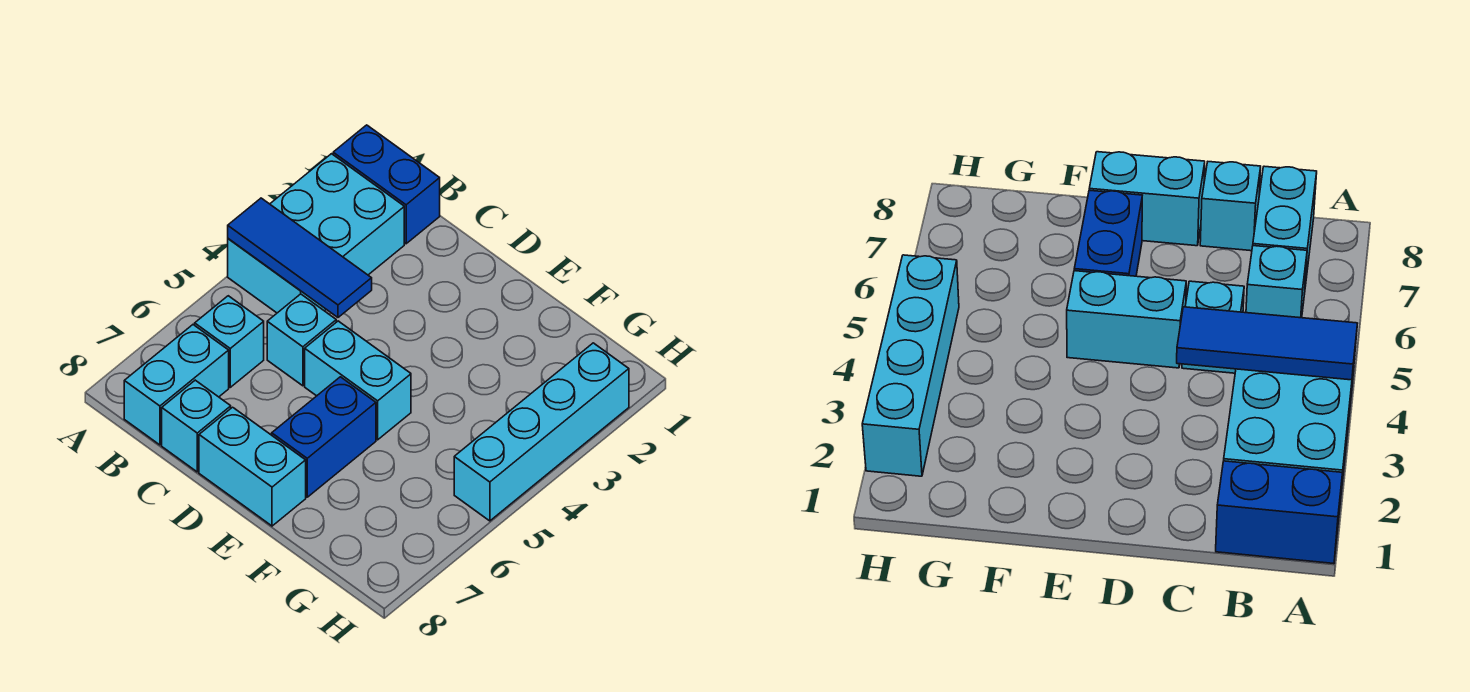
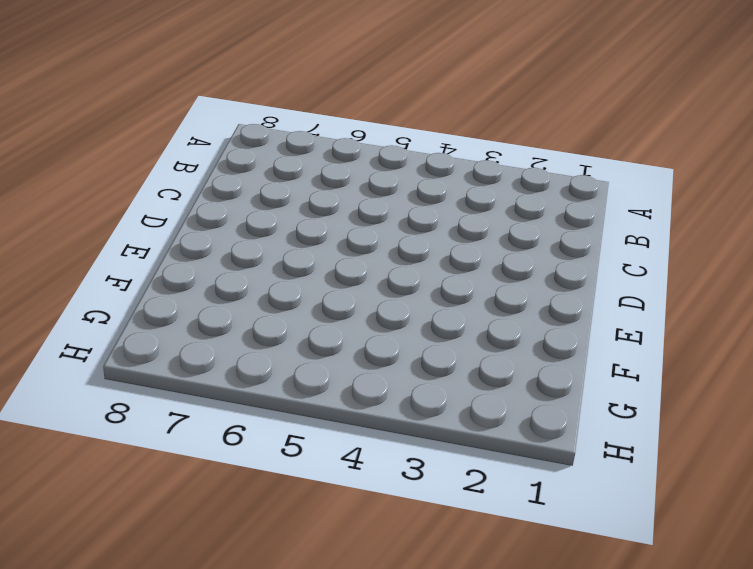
none -> blue brick A1:B1 level 1
none -> cyan brick A2:B4 level 1

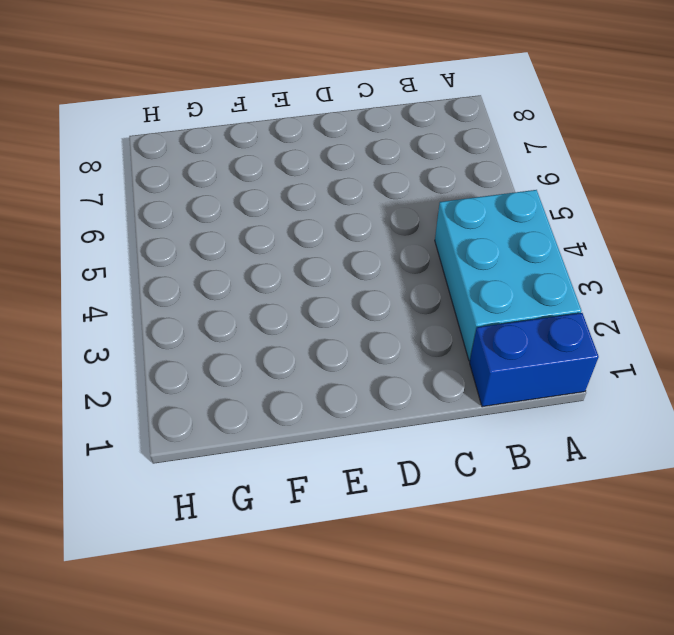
none -> cyan brick B6 level 1
none -> cyan brick B7:B8 level 1

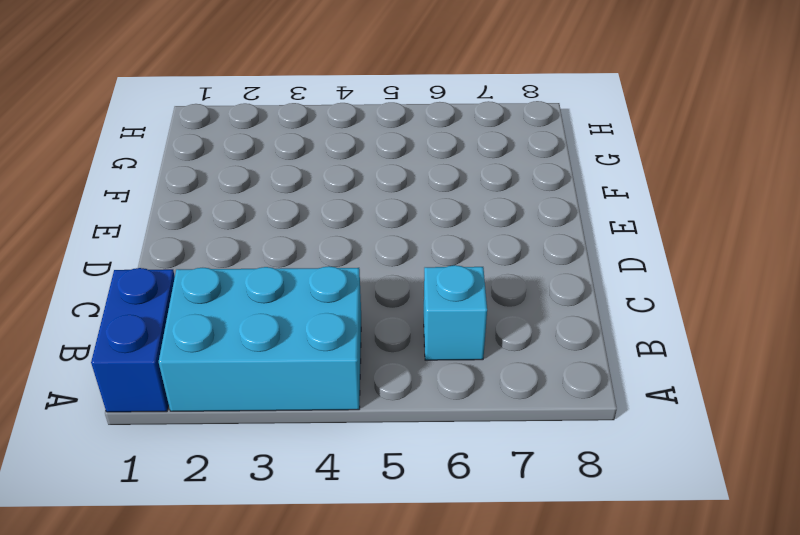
none -> cyan brick B7:B8 level 1
none -> cyan brick C5 level 1

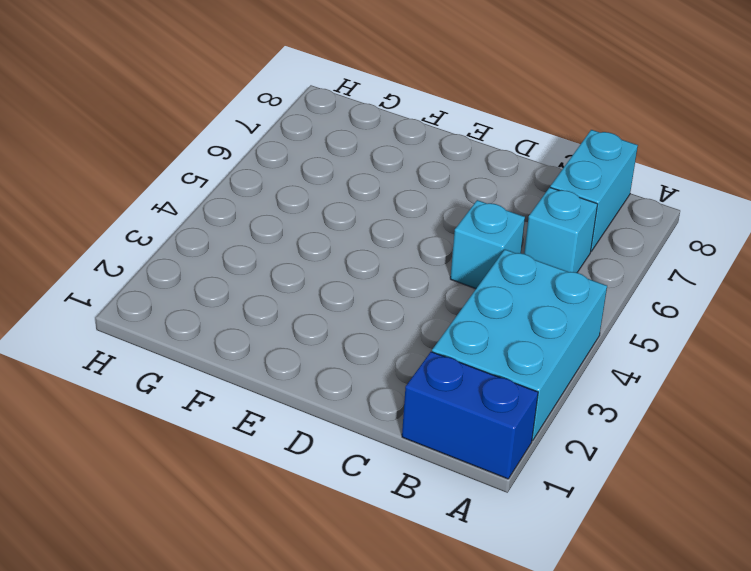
none -> cyan brick C8 level 1
none -> cyan brick D5:E5 level 1

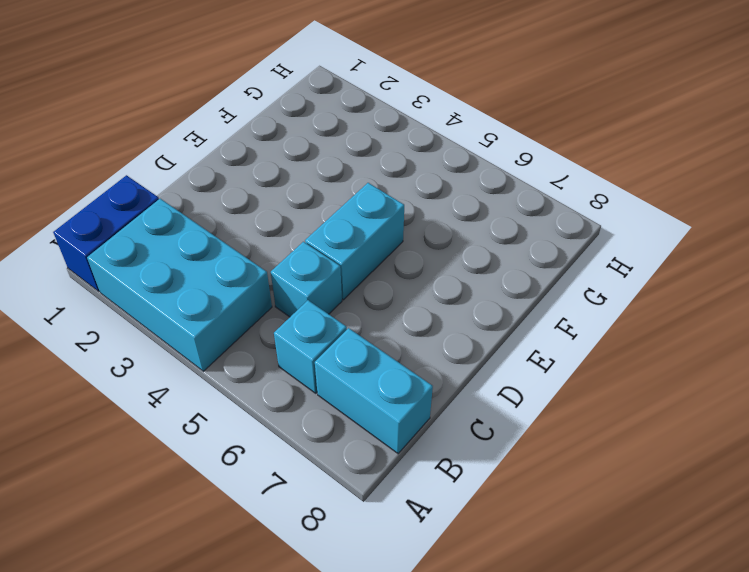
none -> cyan brick C8 level 1
none -> cyan brick D8:E8 level 1

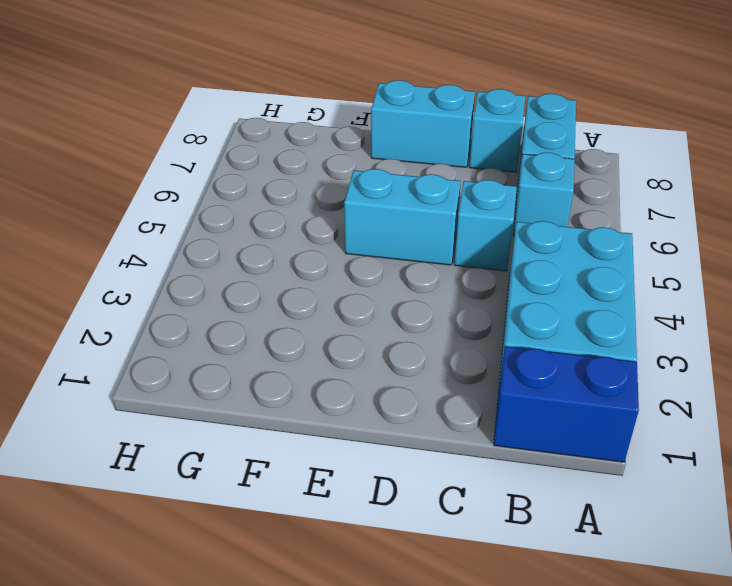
none -> blue brick E6:E7 level 1
none -> cyan brick H2:H5 level 1

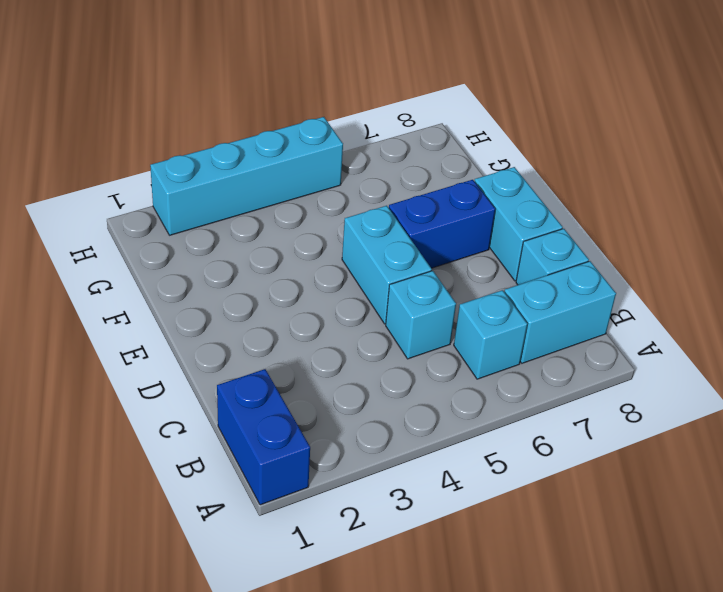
none -> cyan brick A2:B4 level 1
none -> blue tile A4:C4 level 2

